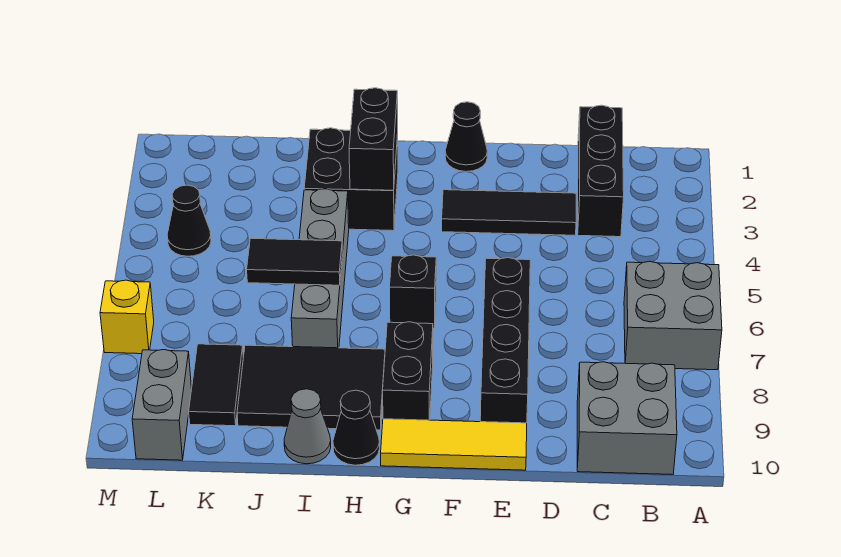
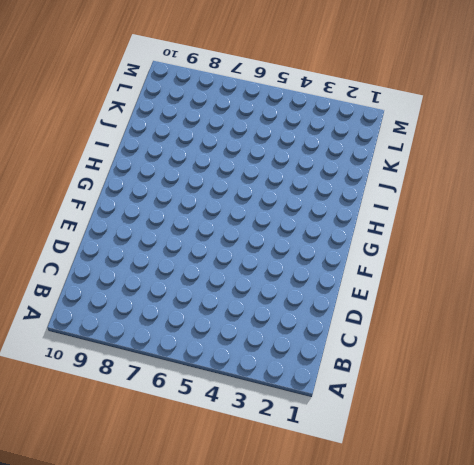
none -> grey brick A6:B7 level 1
none -> grey brick B9:C10 level 1
none -> black brick C1:C3 level 1

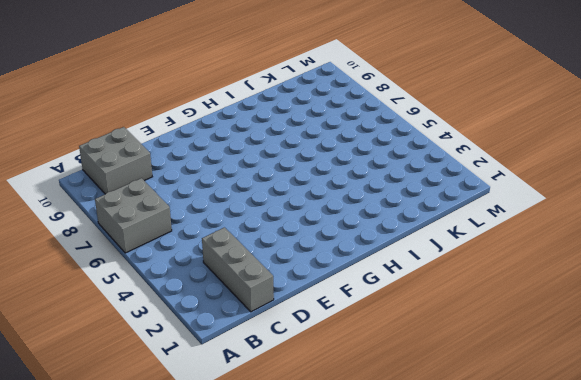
grey brick C1:C3 level 1 -> black brick C1:C3 level 1
none -> black tile D3:F3 level 1
none -> black brick E6:E9 level 1
none -> yellow tile E10:G10 level 1

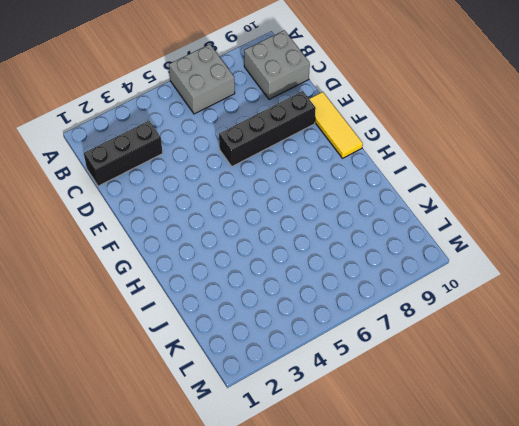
none -> black tile D3:F3 level 1
none -> black cone F1 level 1
none -> black brick G6 level 1

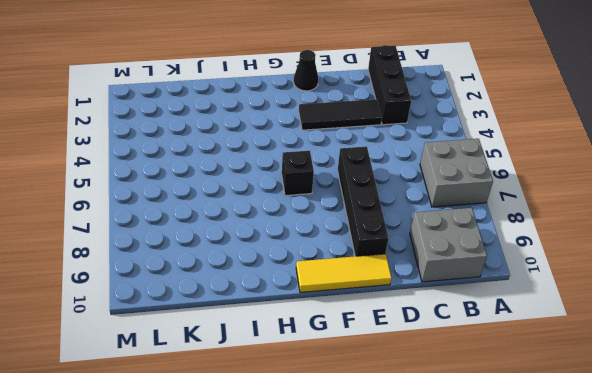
none -> black brick G8:G9 level 1
none -> black brick H2:I3 level 1
none -> black tile H8:J9 level 1

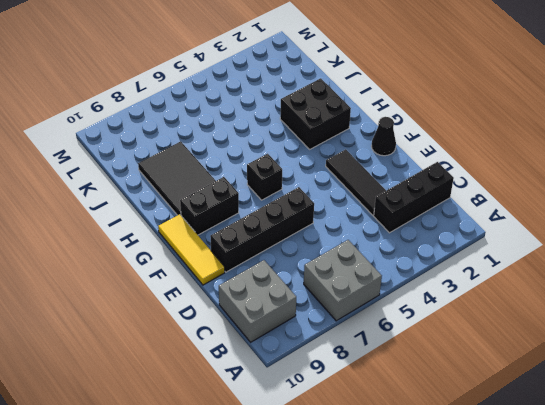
none -> black cone H10 level 1
none -> grey brick I4:I7 level 1
none -> grey cone I10 level 1

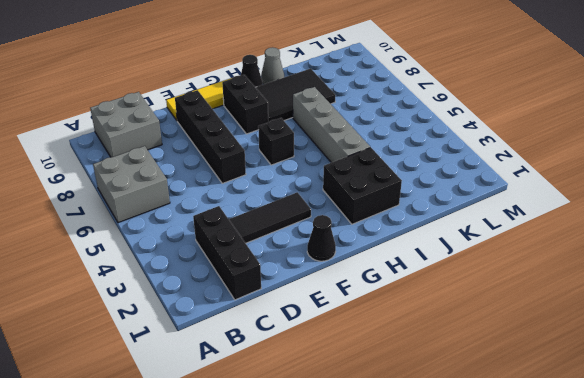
none -> black tile K8:K9 level 1
none -> black cone L4 level 1
none -> grey brick L9:L10 level 1

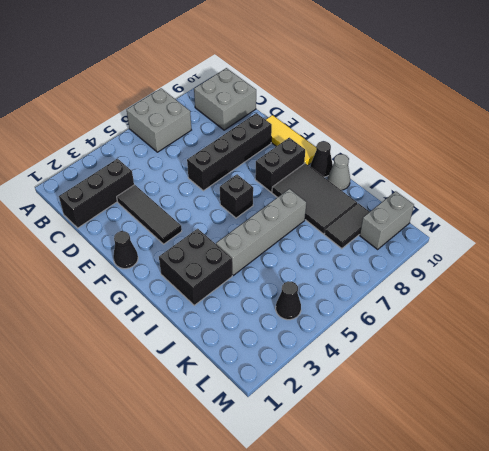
none -> yellow brick M7 level 1
none -> black brick H2:H3 level 2
none -> black tile I6:J6 level 2

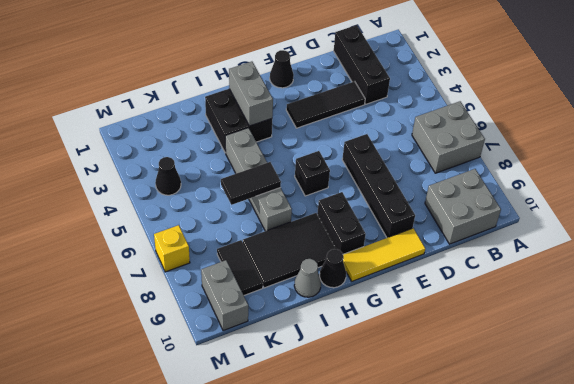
grey brick H2:H3 level 2 -> black brick H2:H3 level 2

